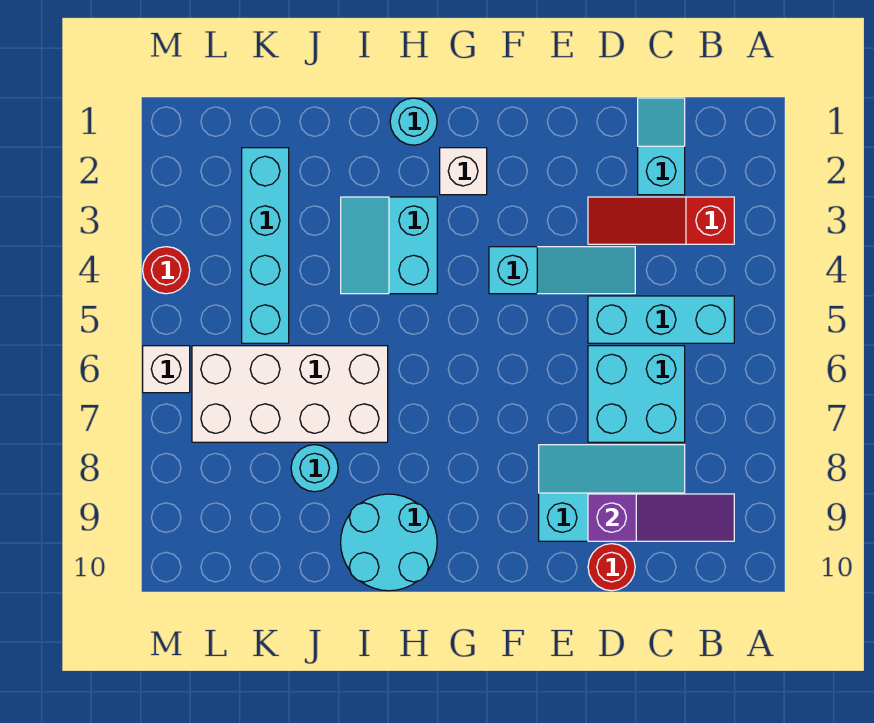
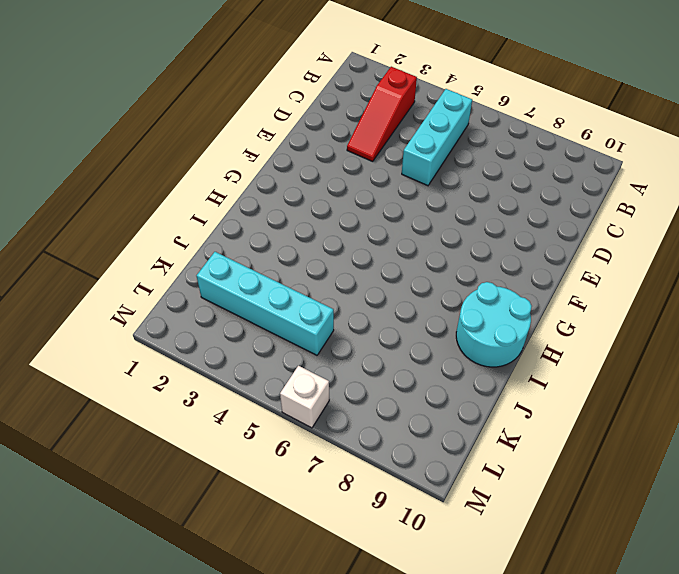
none -> cyan slope C1:C2 level 1 top 2
none -> cyan brick C6:D7 level 1
none -> cyan slope C8:E9 level 1 top 9

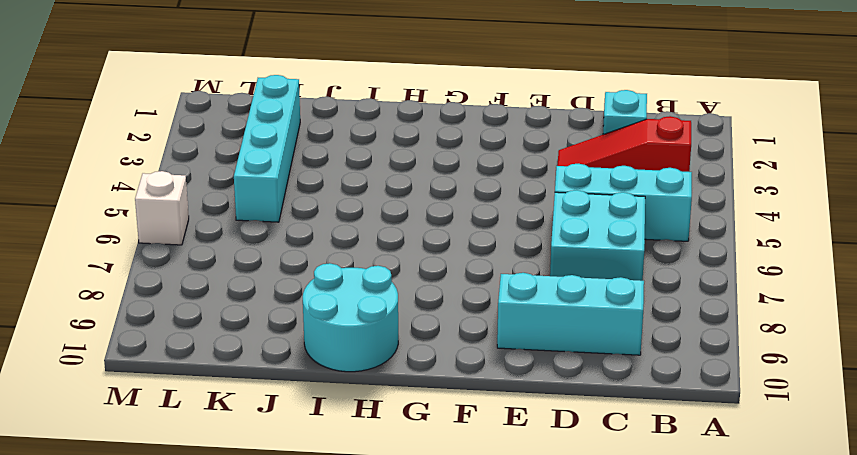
none -> cyan slope D4:F4 level 1 top F
none -> red round brick D10 level 1
none -> white brick G2 level 1

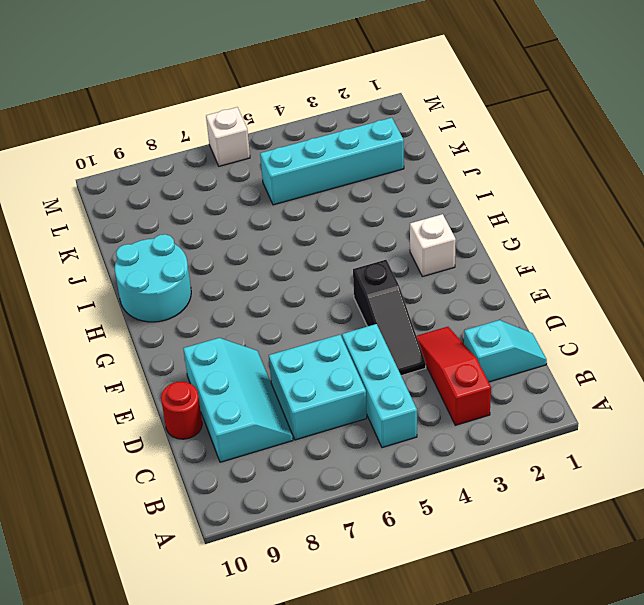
black slope D4:F4 level 1 top F -> cyan slope D4:F4 level 1 top F
none -> cyan round brick H1 level 1
none -> cyan slope H3:I4 level 1 top H
none -> white brick I6:L7 level 1

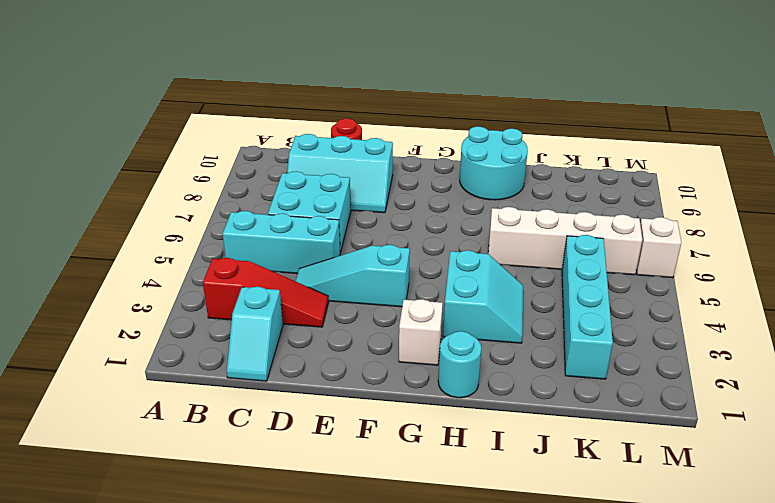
white brick I6:L6 level 1 -> white brick I6:L7 level 1
none -> cyan round brick J8 level 1
none -> red round brick M4 level 1
none -> purple slope B9:D9 level 2 top D

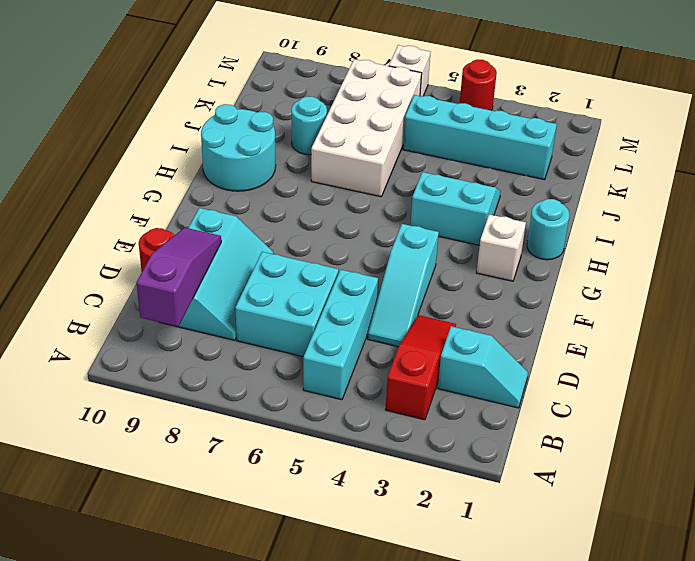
purple slope B9:D9 level 2 top B -> purple slope B9:D9 level 2 top D

